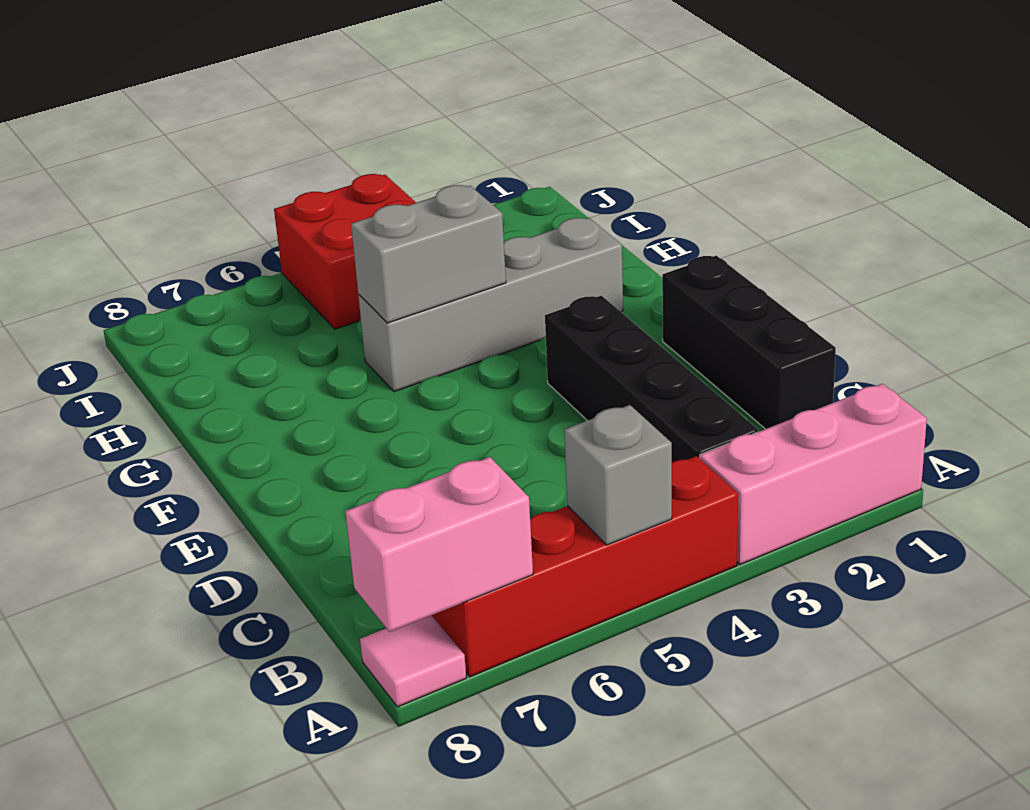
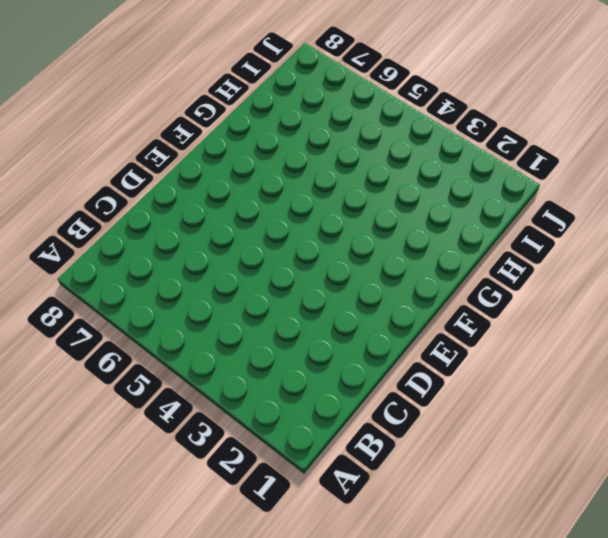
none -> pink brick A1:A3 level 1
none -> red brick A4:A7 level 1

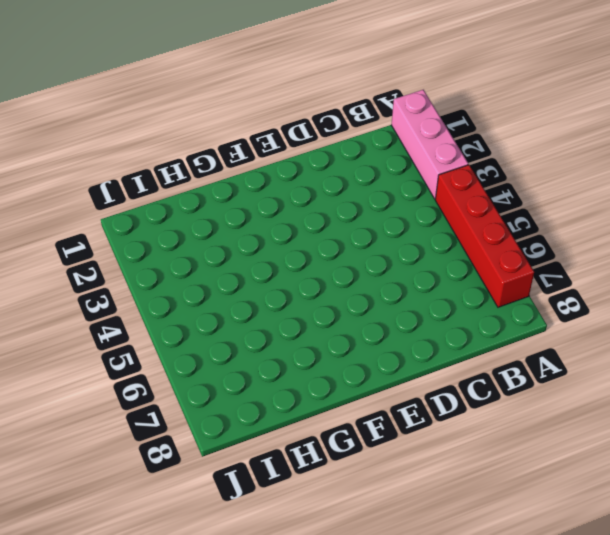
none -> pink tile A8 level 1
none -> black brick B3:E3 level 1

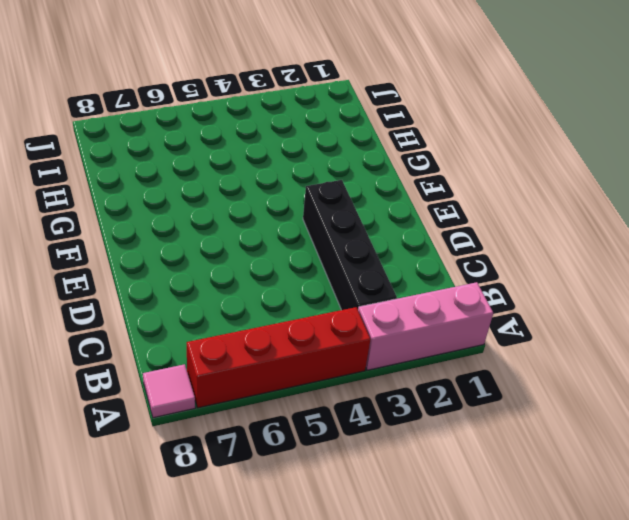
none -> black brick C1:E1 level 1
none -> grey brick G2:G5 level 1

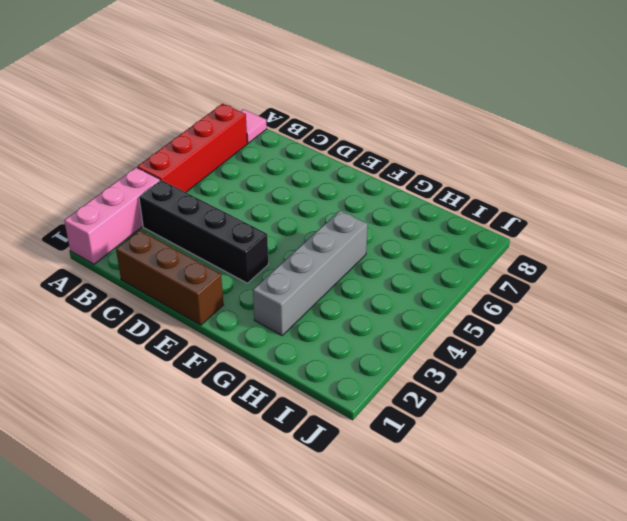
brown brick C1:E1 level 1 -> black brick C1:E1 level 1
none -> red brick I4:J5 level 1
none -> grey brick A5 level 2

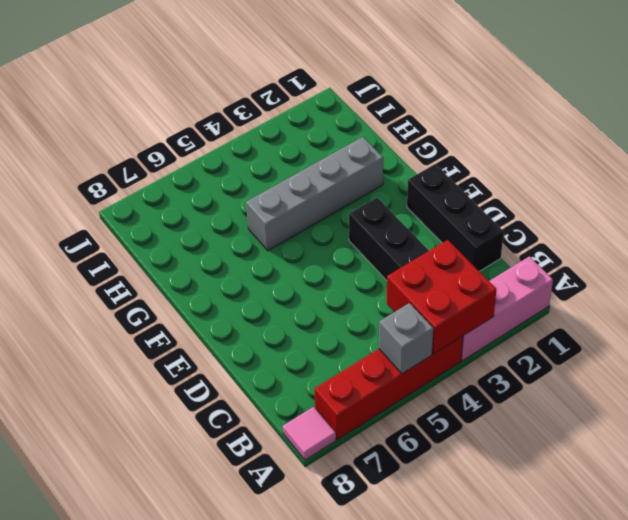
red brick A3:B4 level 2 -> red brick I4:J5 level 1
none -> pink brick A7:A8 level 2
none -> grey brick G4:G5 level 2

